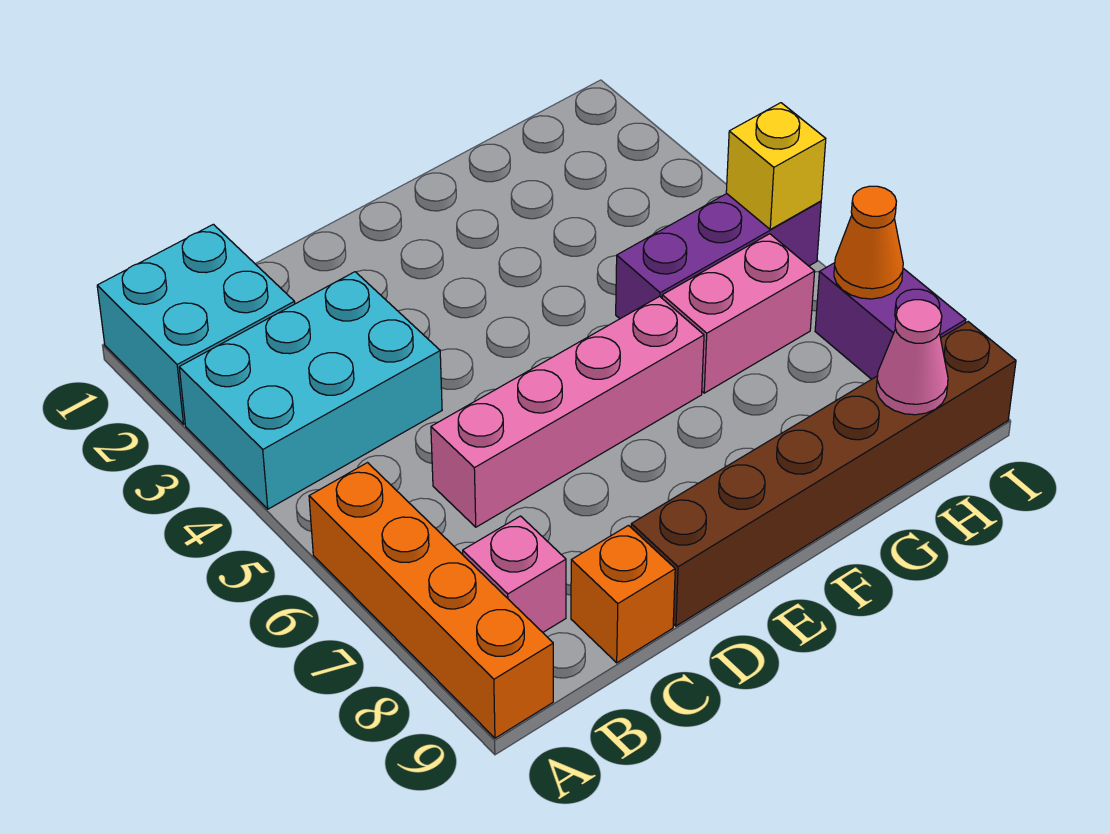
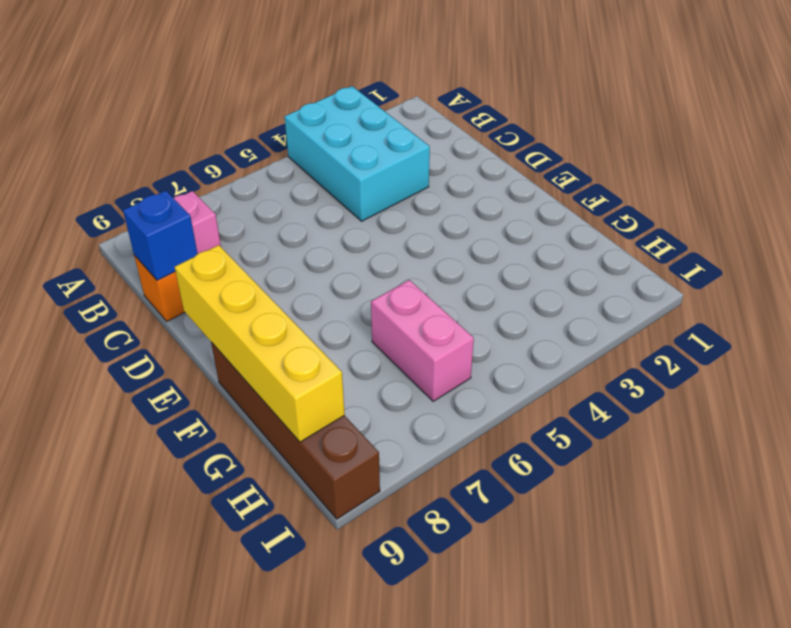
blue brick C9 level 2 -> none
yellow brick E9:H9 level 2 -> pink cone H9 level 2
brown brick F9:I9 level 1 -> brown brick D9:I9 level 1
none -> cyan brick A1:B2 level 1
none -> orange brick A6:A9 level 1
none -> pink brick C6:F6 level 1

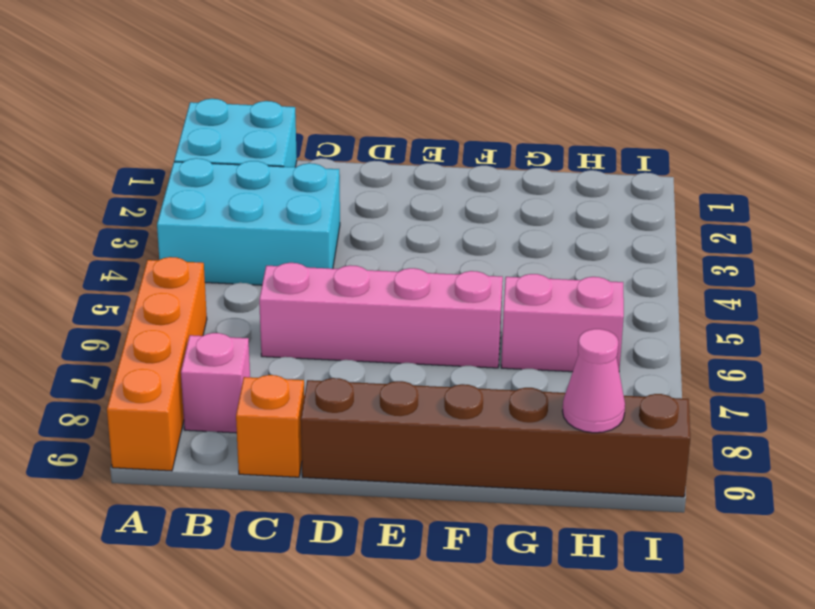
none -> purple brick G5:I5 level 1
none -> purple brick I7:I8 level 1
none -> yellow brick I5 level 2

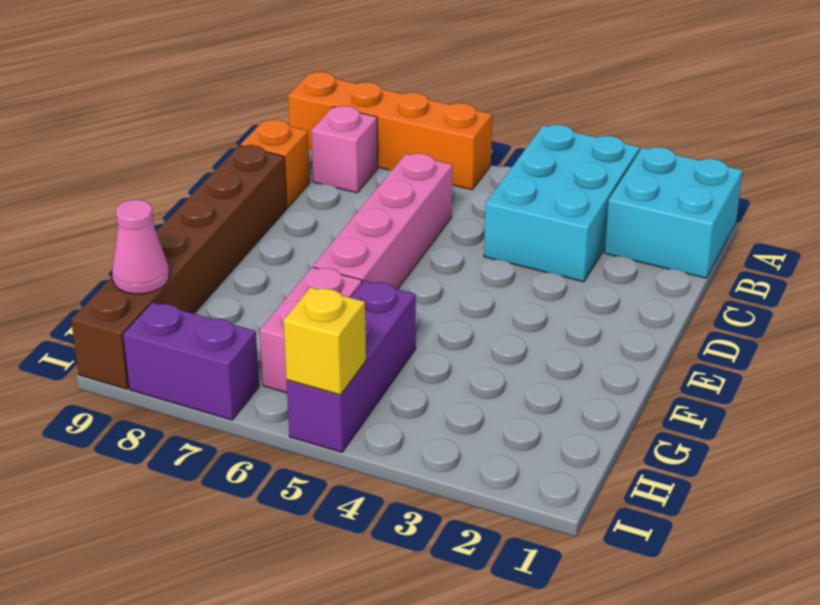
none -> orange cone I7 level 2

